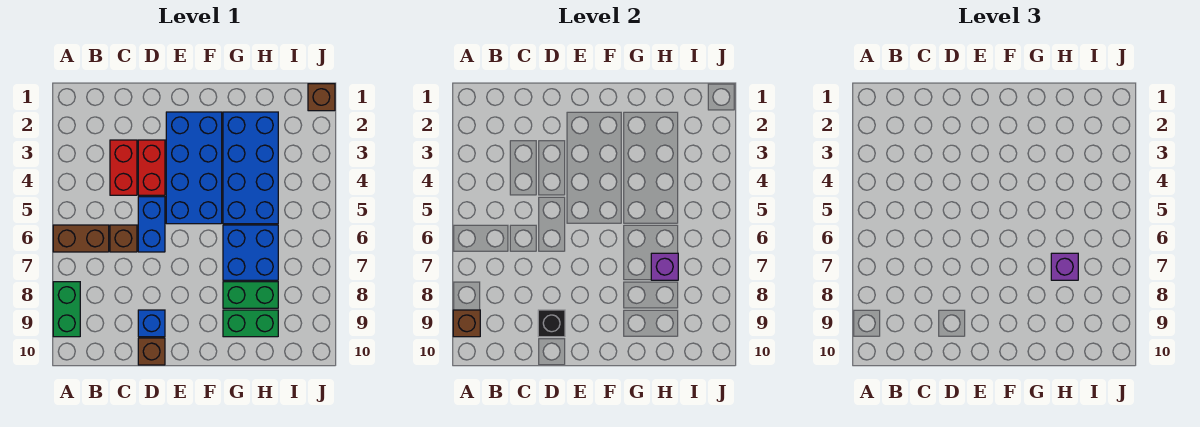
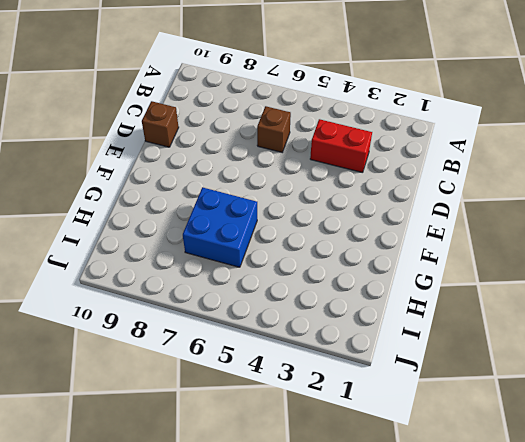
none -> brown brick A6:B6 level 1
none -> green brick A8:A9 level 1
none -> red brick D3:D4 level 1

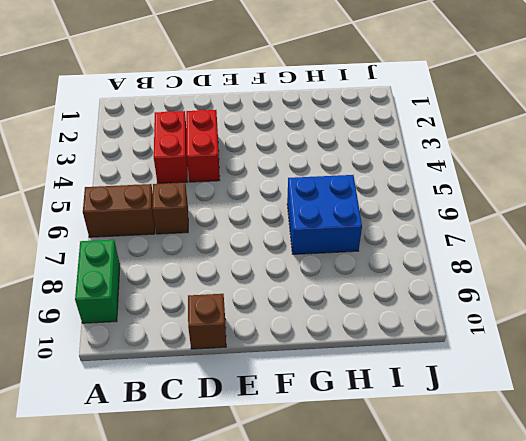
none -> blue brick D5:D6 level 1
none -> blue brick D9 level 1
none -> blue brick E2:F5 level 1

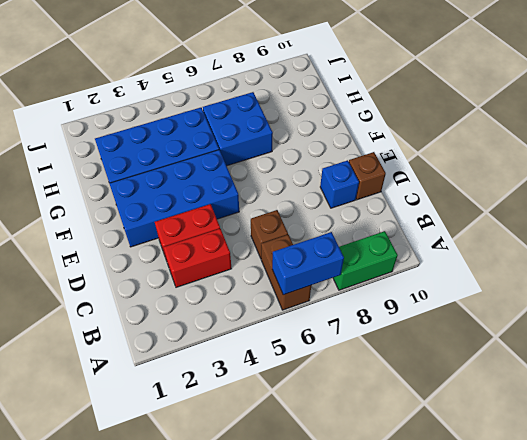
blue brick A6:A7 level 2 -> blue brick D5:D6 level 1
none -> green brick G8:H8 level 1
none -> green brick G9:H9 level 1
none -> brown brick J1 level 1

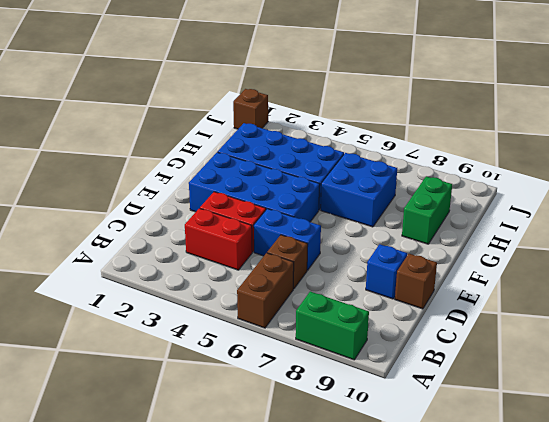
none -> green brick G8:H8 level 1
none -> brown brick A9 level 2
none -> black brick D9 level 2

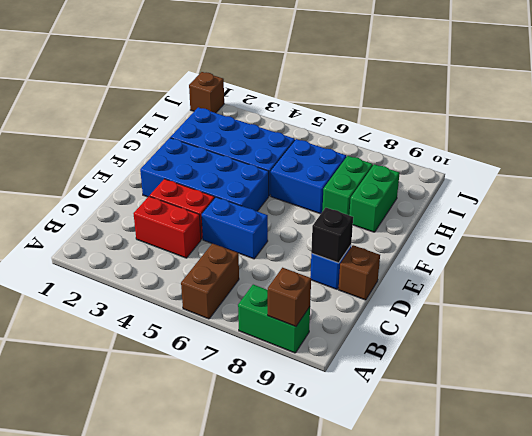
none -> brown brick C6 level 1
none -> purple brick H7 level 2
none -> purple brick H7 level 3

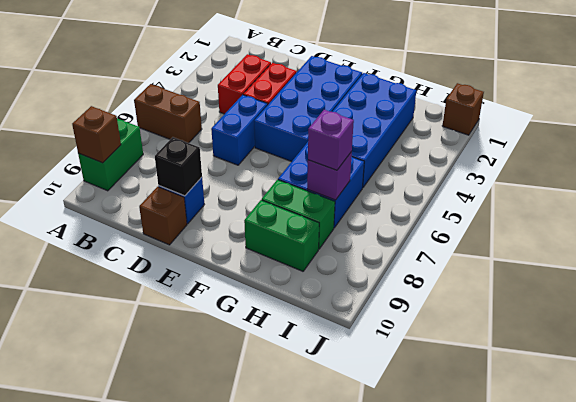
none -> brown brick C6 level 1

